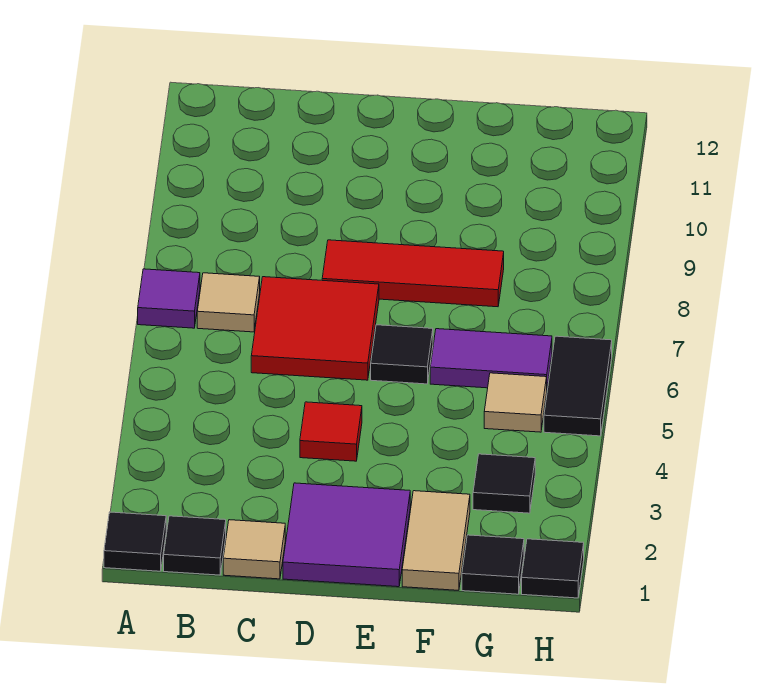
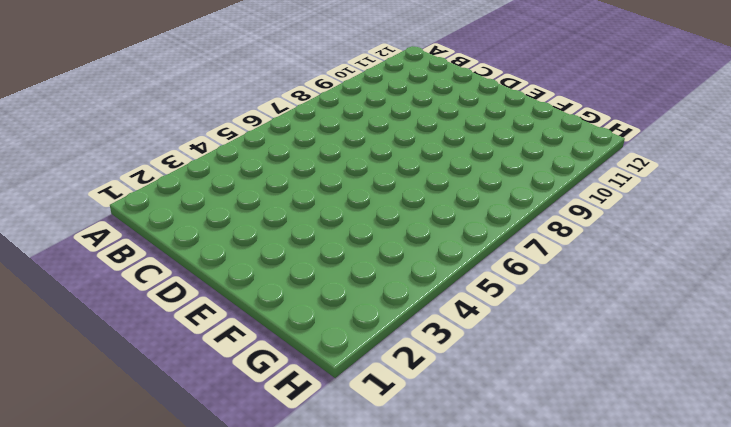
none -> black tile A1 level 1
none -> purple tile A7 level 1
none -> black tile B1 level 1

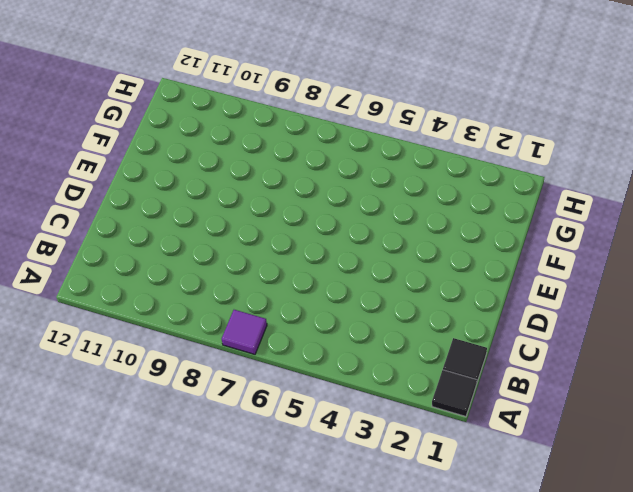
none -> tan tile B7 level 1
none -> tan tile C1 level 1
none -> red tile C6:D7 level 1

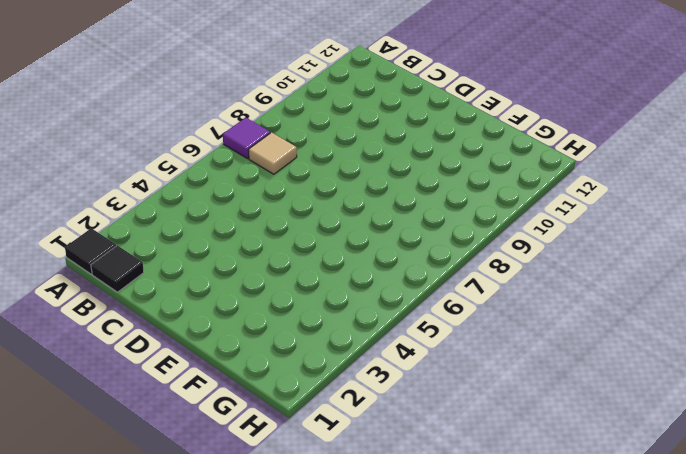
none -> tan tile C1 level 1
none -> red tile C6:D7 level 1
none -> purple tile D1:E2 level 1

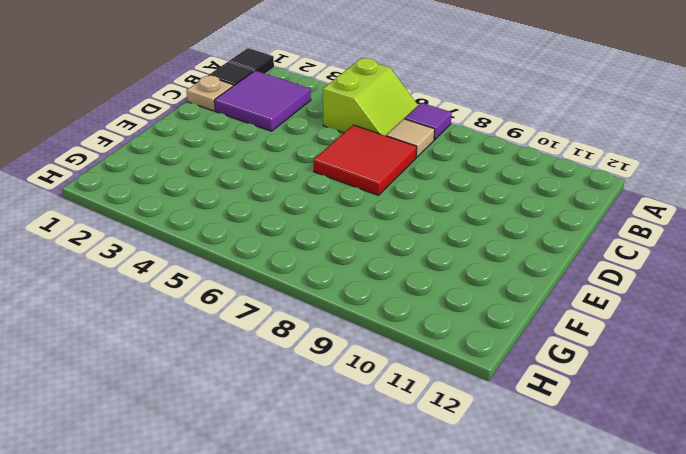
lime slope A5:B6 level 1 top 5 -> none
purple tile B2:C3 level 1 -> purple tile D1:E2 level 1
tan plate C1 level 1 -> tan tile C1 level 1
none -> red tile D4 level 1
none -> red tile D8:F8 level 1
none -> black tile E6 level 1

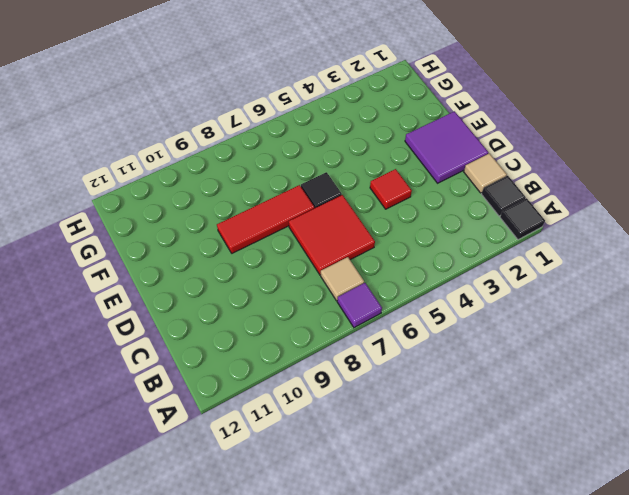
red tile E7:E9 level 1 -> red tile D8:F8 level 1
none -> tan tile F1:F2 level 1
none -> purple tile F6:G6 level 1
none -> black tile G1 level 1

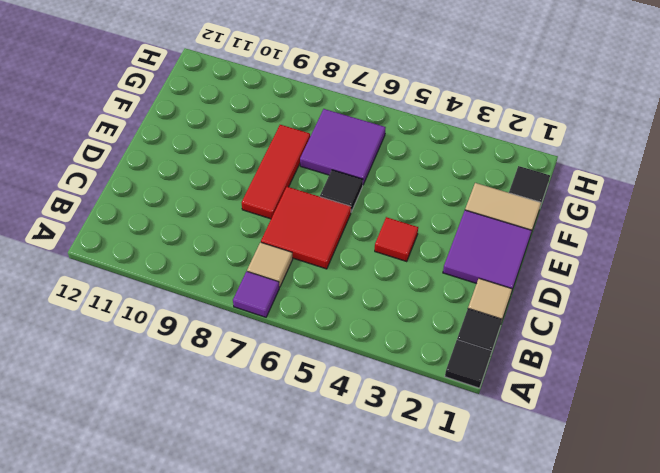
purple tile F6:G7 level 1 -> purple tile F6:G6 level 1
none -> black tile G3 level 1
none -> tan tile G5 level 1
none -> black tile H1 level 1

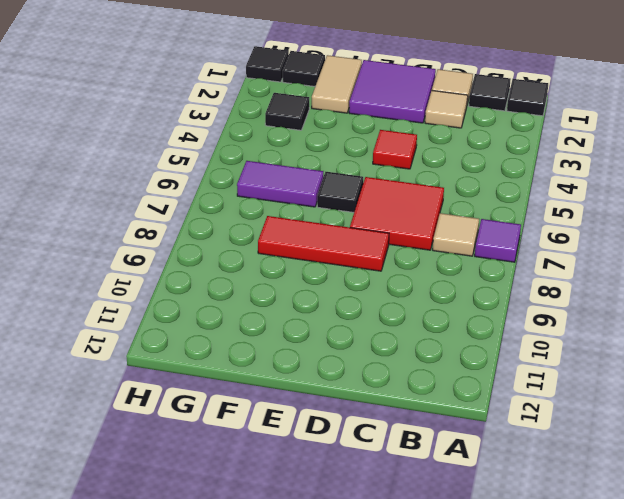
tan tile C2 level 1 -> tan tile G5 level 1
none -> black tile H5:H6 level 1

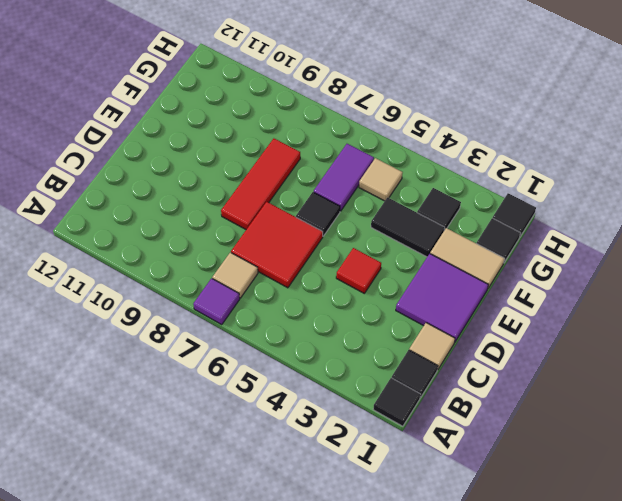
black tile F3:F4 level 1 -> black tile H5:H6 level 1

